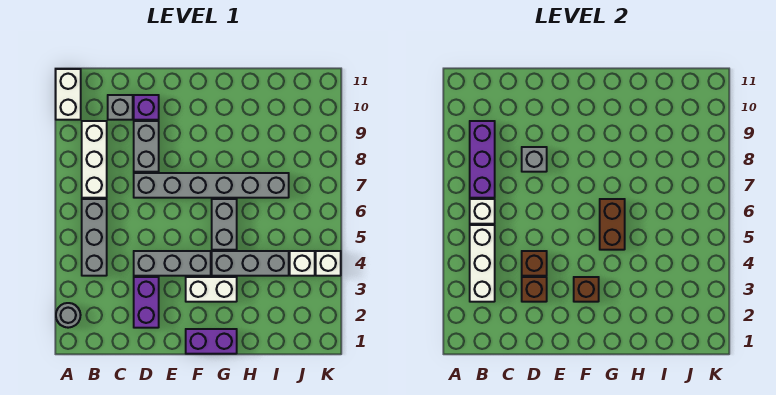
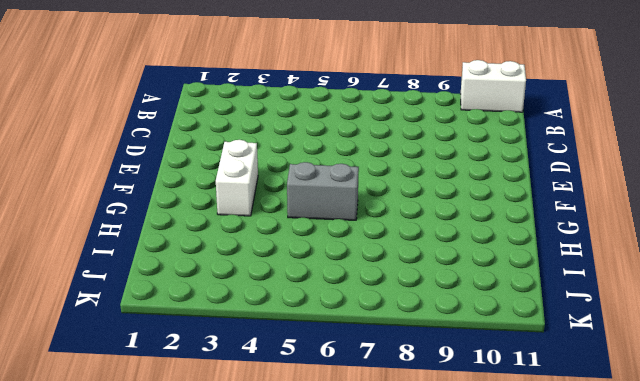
none -> grey round brick A2 level 1
none -> grey brick B4:B6 level 1
none -> white brick B7:B9 level 1

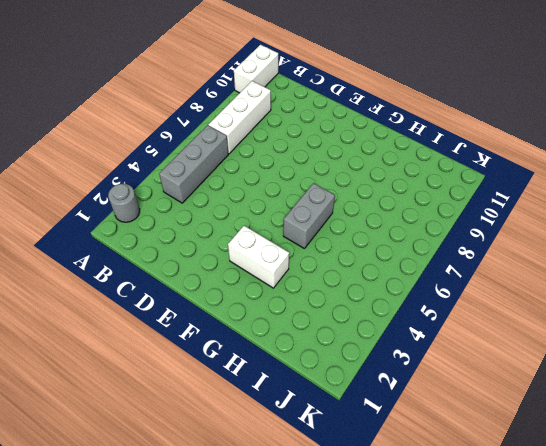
none -> grey brick C10 level 1
none -> purple brick D2:D3 level 1
none -> grey brick D4:F4 level 1

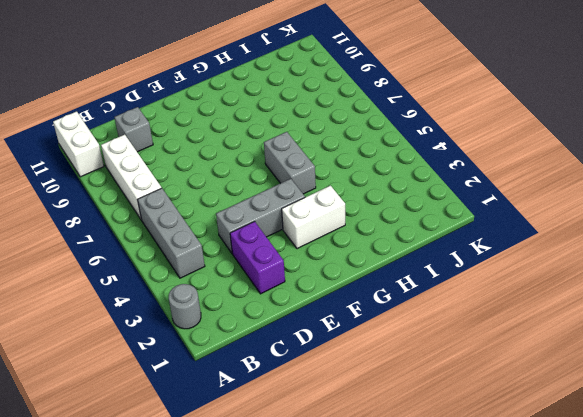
none -> grey brick D7:I7 level 1
none -> grey brick D8:D9 level 1
none -> purple brick D10 level 1

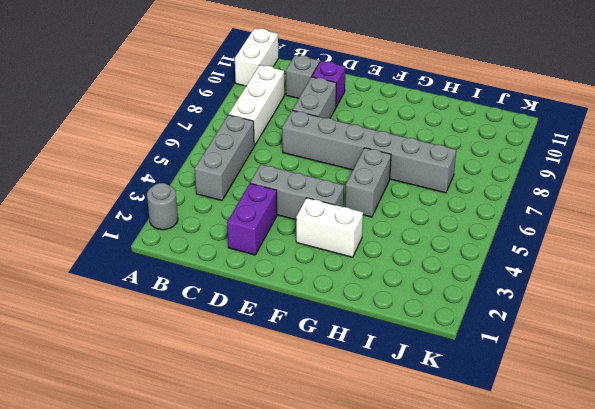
none -> purple brick F1:G1 level 1
none -> grey brick G4:I4 level 1
none -> white brick J4 level 1

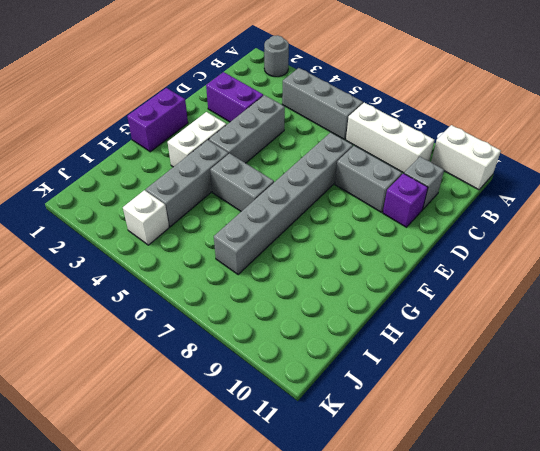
none -> white brick K4 level 1
none -> white brick B3:B5 level 2
none -> white brick B6 level 2

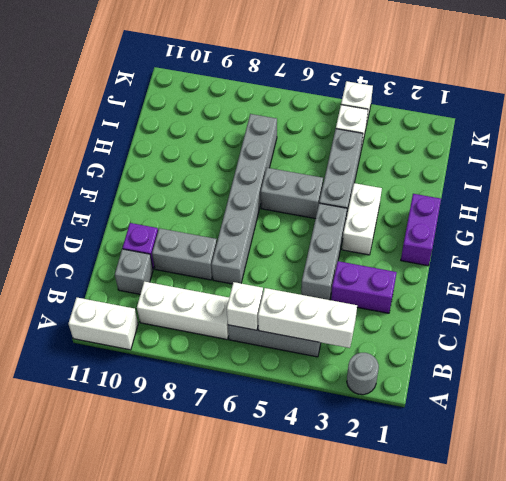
none -> purple brick B7:B9 level 2
none -> brown brick D3 level 2
none -> brown brick D4 level 2

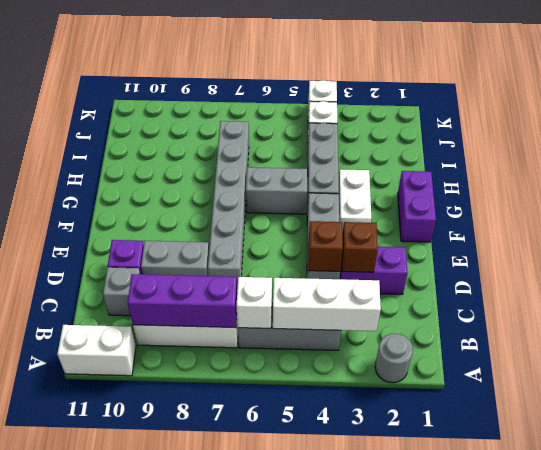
none -> grey brick D8 level 2
none -> brown brick F3 level 2
none -> brown brick G5:G6 level 2

